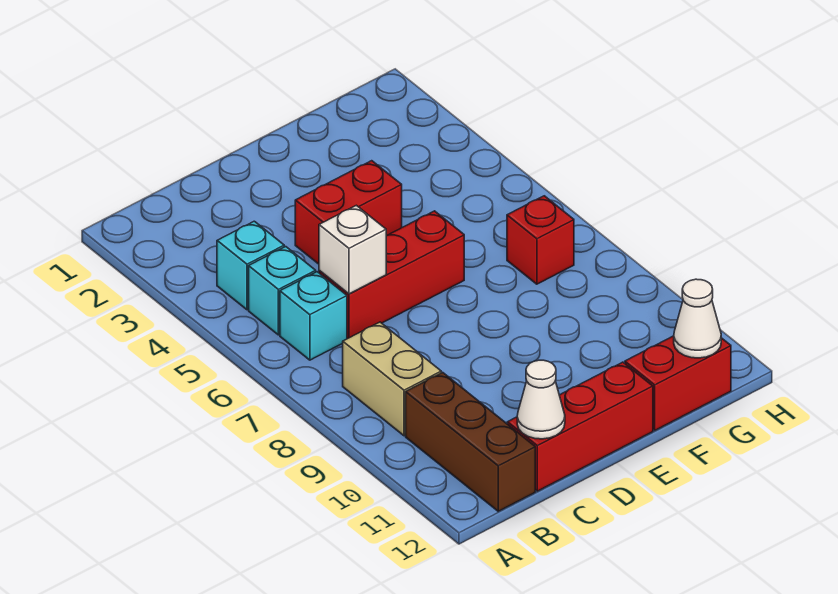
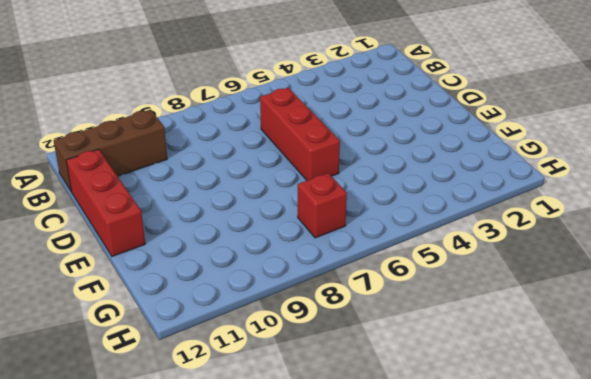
none -> cyan brick B4 level 1
none -> cyan brick B5 level 1
none -> cyan brick B6 level 1

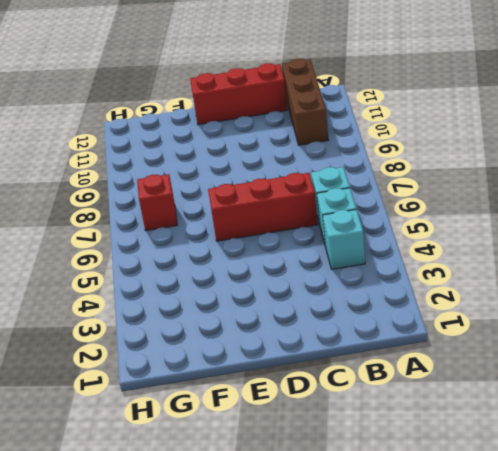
none -> tan brick B8:B9 level 1
none -> red brick D4:E4 level 1
none -> red brick F12:G12 level 1

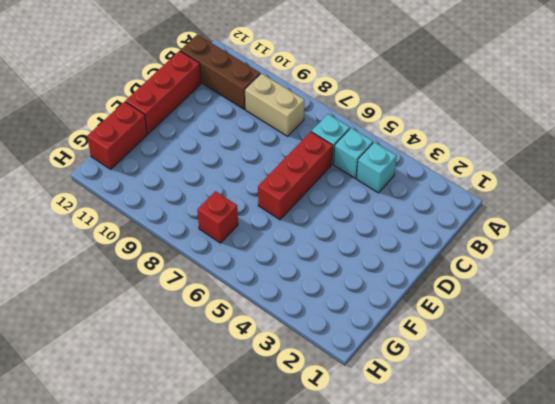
none -> red brick D4:E4 level 1
none -> white brick C6 level 2
none -> white cone C12 level 2

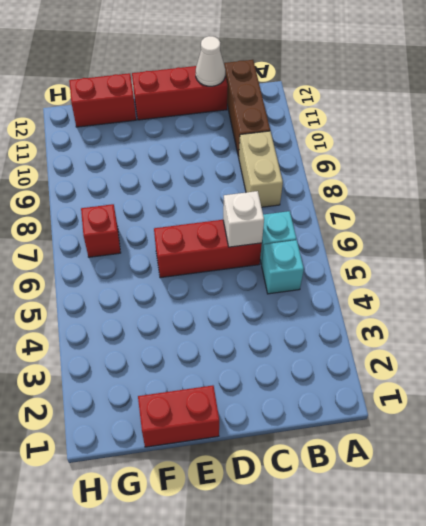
red brick E1:F1 level 1 -> red brick D4:E4 level 1
none -> cyan brick B4 level 1
none -> white cone G12 level 2

